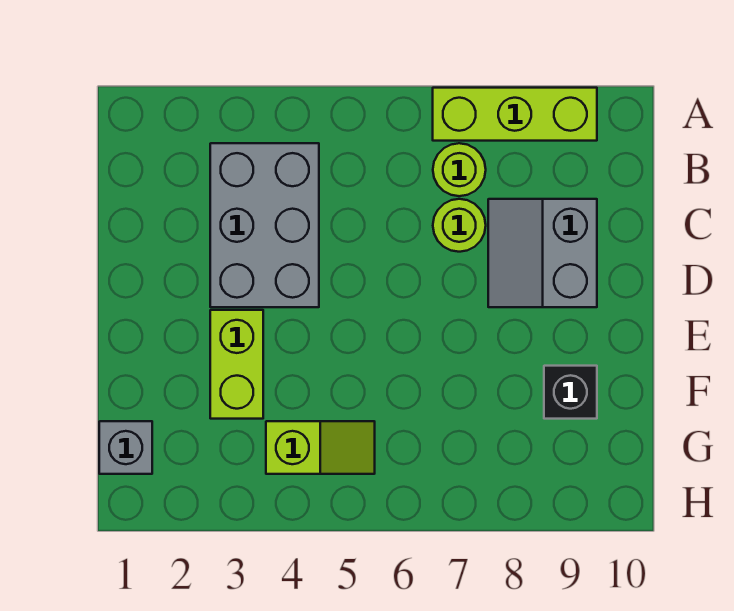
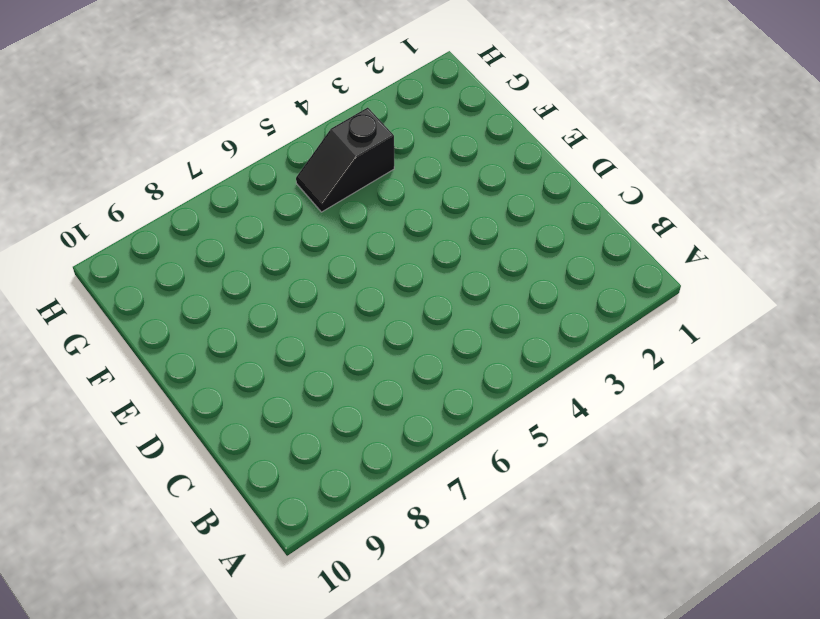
black slope G4:G5 level 1 top 4 -> lime slope G4:G5 level 1 top 4
none -> lime brick A7:A9 level 1
none -> grey brick B3:D4 level 1

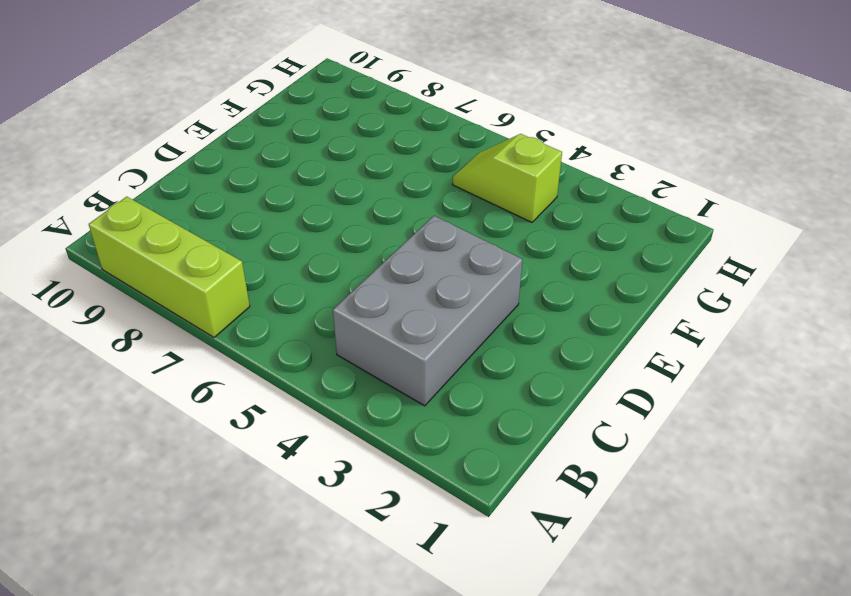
none -> lime round brick B7 level 1
none -> lime round brick C7 level 1

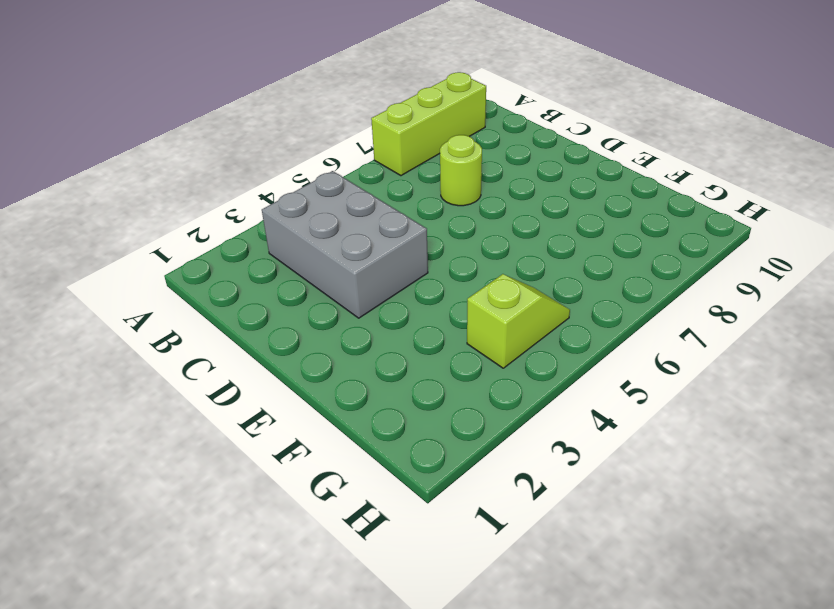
none -> lime round brick B7 level 1
none -> grey slope C8:D9 level 1 top 9

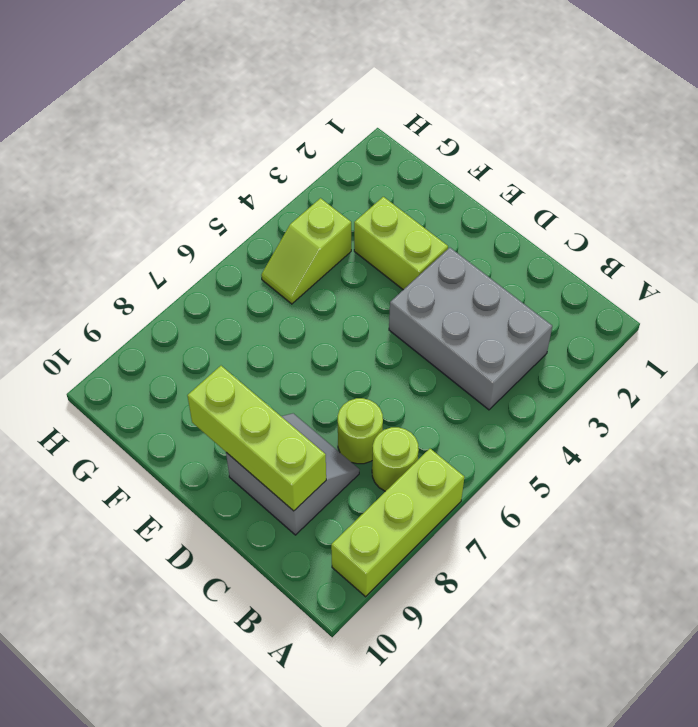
lime brick C9:E9 level 2 -> none
none -> black brick F9 level 1
none -> grey brick G1 level 1

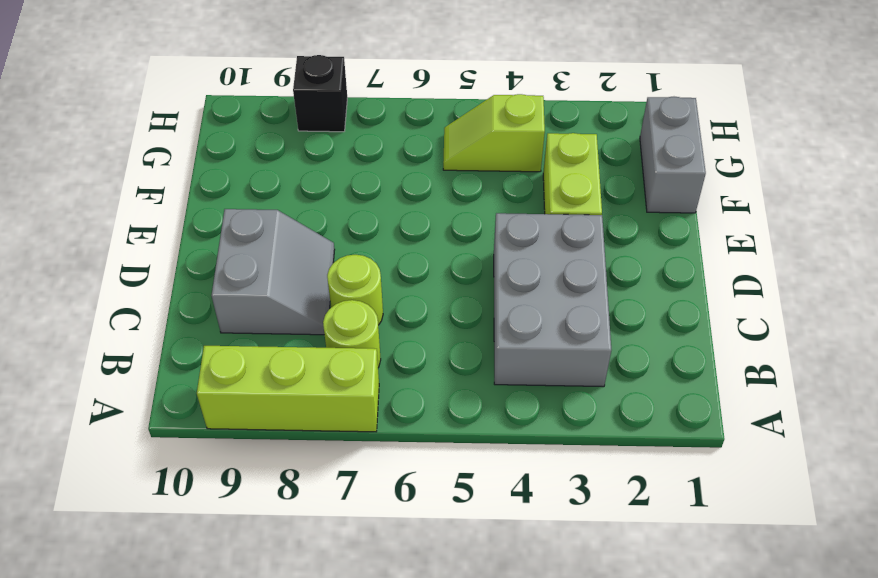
grey brick F1:G1 level 1 -> grey brick G1 level 1
black brick H8 level 1 -> black brick F9 level 1

